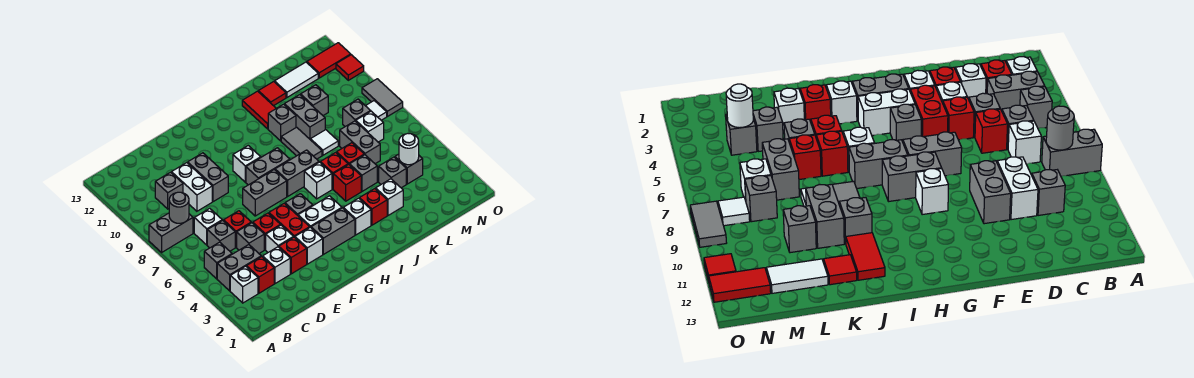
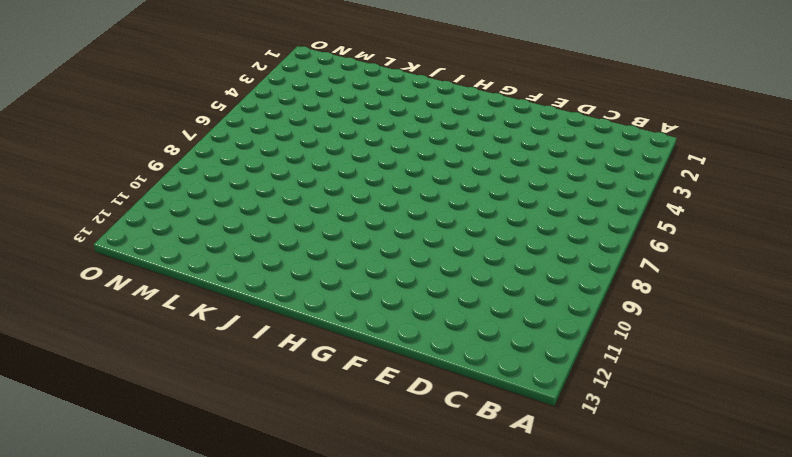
none -> grey brick A8:B8 level 1
none -> white brick B3 level 1
none -> grey brick B4:C4 level 1
none -> grey brick B5 level 1

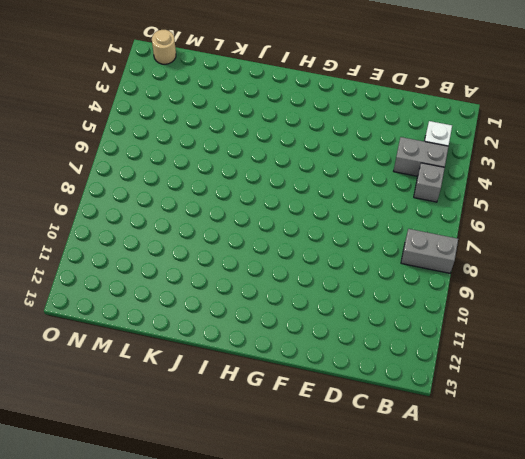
tan round brick N1 level 1 -> none
none -> red brick C3 level 1
none -> grey brick C6 level 1
none -> white brick C7 level 1
none -> grey brick C10 level 1

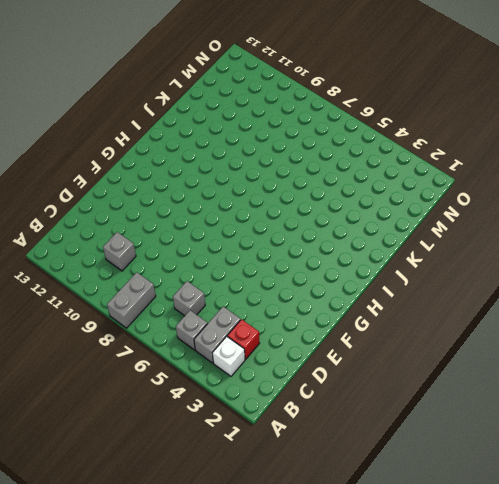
none -> white brick C7 level 1
none -> white brick D3 level 1
none -> grey brick D5 level 1
none -> red brick D6 level 1

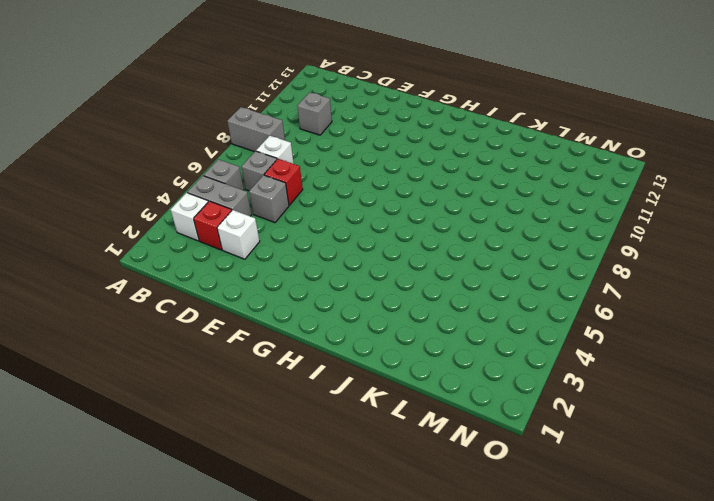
none -> white brick D9:D10 level 1
none -> red brick E3 level 1
none -> white brick E4 level 1
none -> red brick E5 level 1

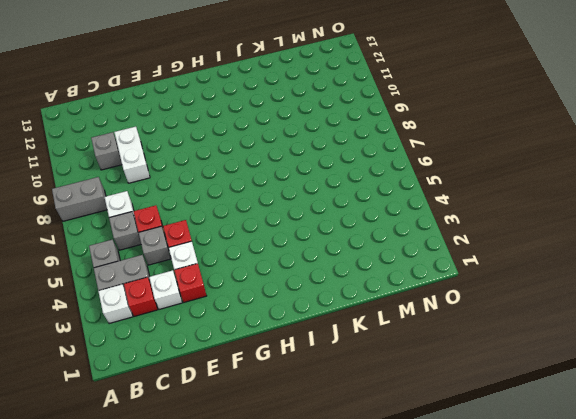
none -> grey brick E9:E10 level 1
none -> white brick F3 level 1
none -> red brick F4:F5 level 1
none -> grey brick F7:G7 level 1

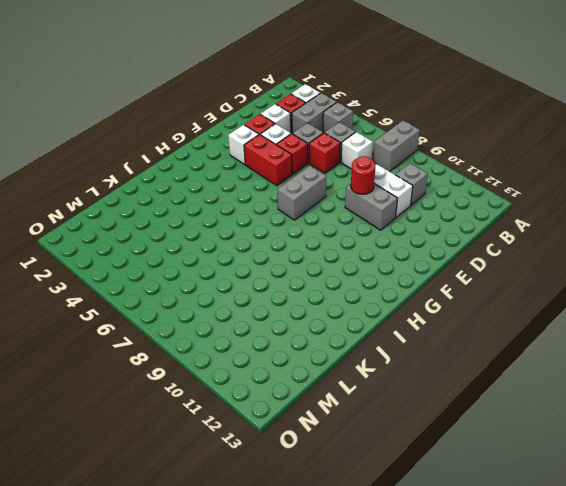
red round brick E9 level 2 -> none
none -> grey brick G3:H3 level 1
none -> white brick G4:H4 level 1
none -> grey brick G5 level 1
none -> grey brick G8:H8 level 1

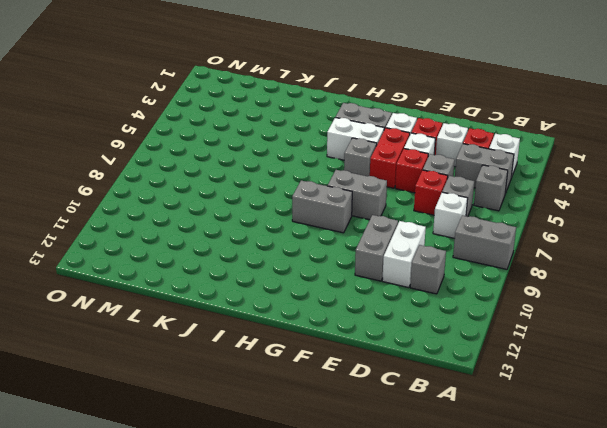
none -> white brick G9 level 1
none -> grey brick H7:I7 level 1
none -> white brick I3 level 1
none -> white brick I6 level 1

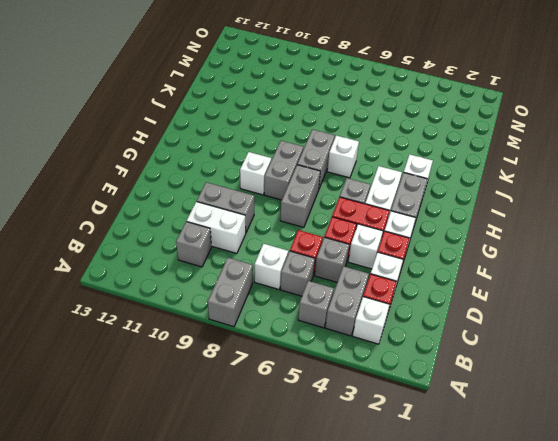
none -> red brick J3 level 1
none -> red brick J5 level 1
none -> red brick J6 level 1
none -> grey tile J8:J9 level 1

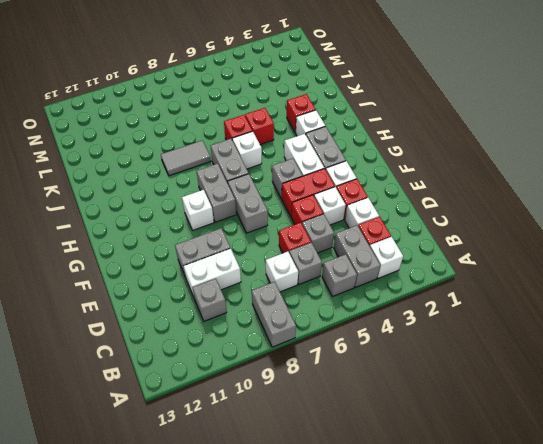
none -> grey brick J10 level 1
none -> red tile J11:J12 level 1
none -> white brick K3 level 1
none -> grey brick K5 level 1

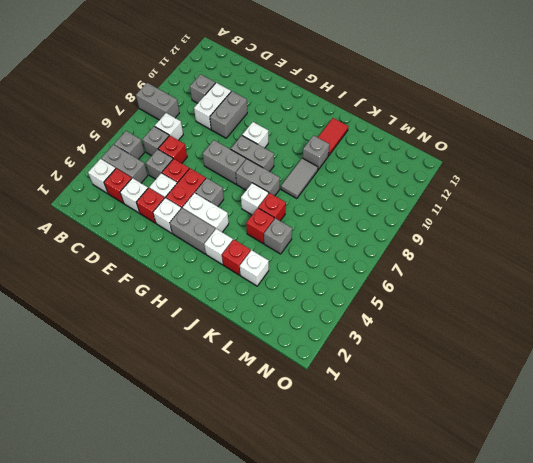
none -> red brick K6 level 1
none -> white tile K8 level 1
none -> grey brick K9:K10 level 1
none -> red tile K12 level 1

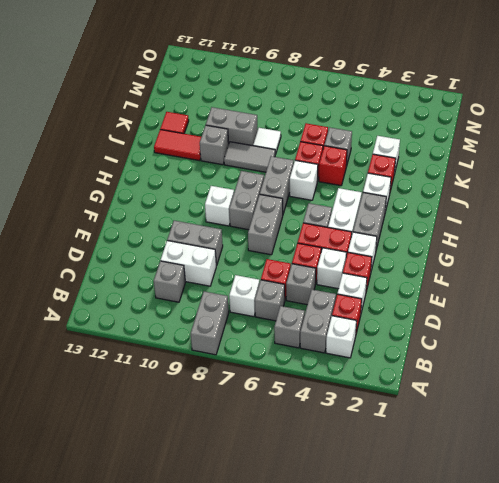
none -> grey brick L4 level 1
none -> grey brick L6:L7 level 1
none -> grey brick L10 level 1
none -> white tile L12:M12 level 1

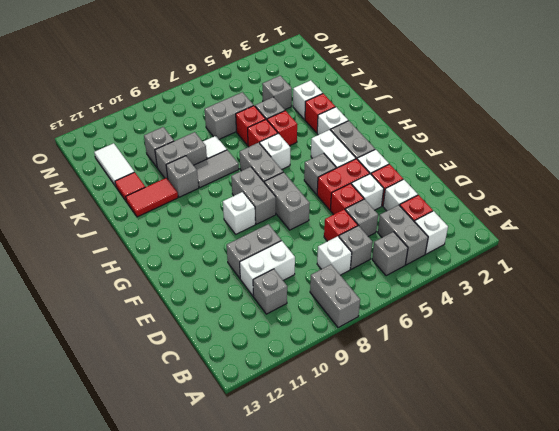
none -> grey brick M4 level 1
none -> white brick M7 level 1
none -> grey brick M8 level 1
none -> white tile N8 level 1

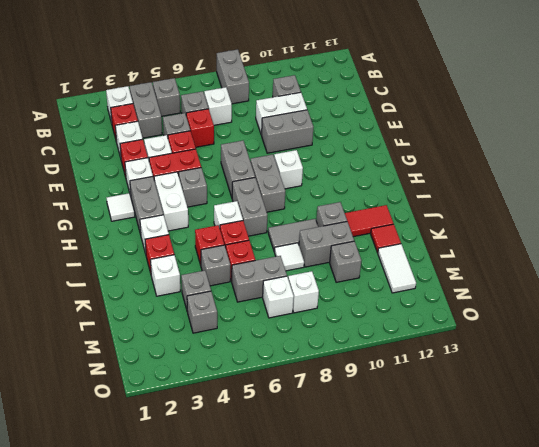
white tile G2 level 1 -> white tile N8 level 1
white brick M8 level 1 -> grey brick M8 level 1
none -> red tile N12:O12 level 1
none -> grey tile O8:O9 level 1
none -> red tile O11 level 1
none -> grey round brick B8 level 2

